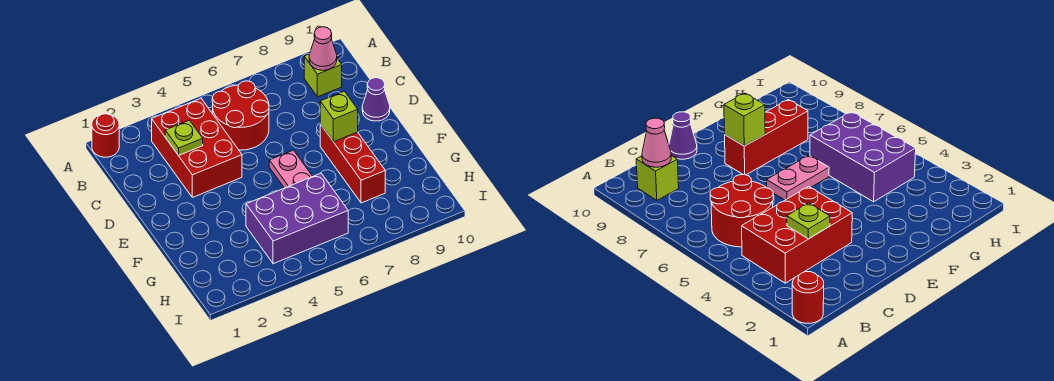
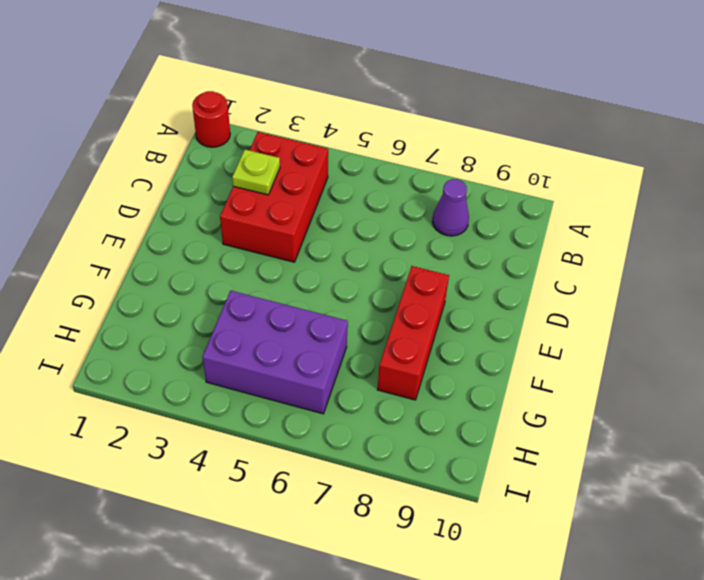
purple cone B8 level 1 -> purple cone D10 level 1
none -> red round brick B5:C6 level 1
none -> lime brick B9 level 1

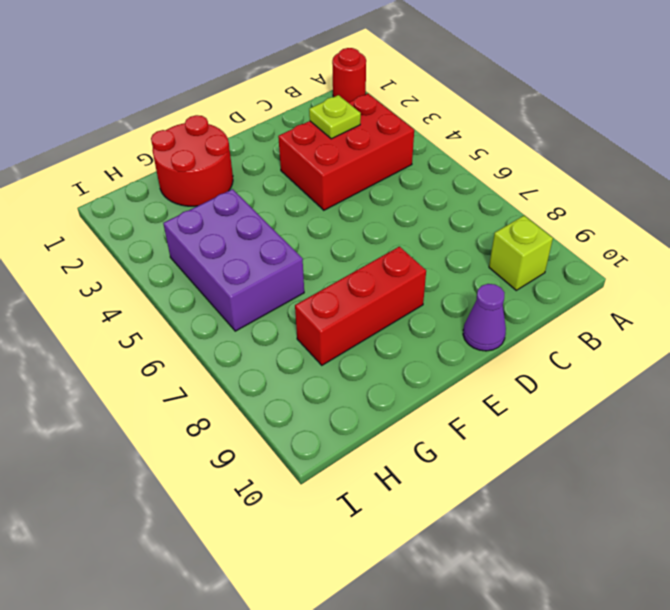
red round brick F1:G2 level 1 -> red round brick B5:C6 level 1
none -> pink plate E6:F6 level 1
none -> pink cone B9 level 2

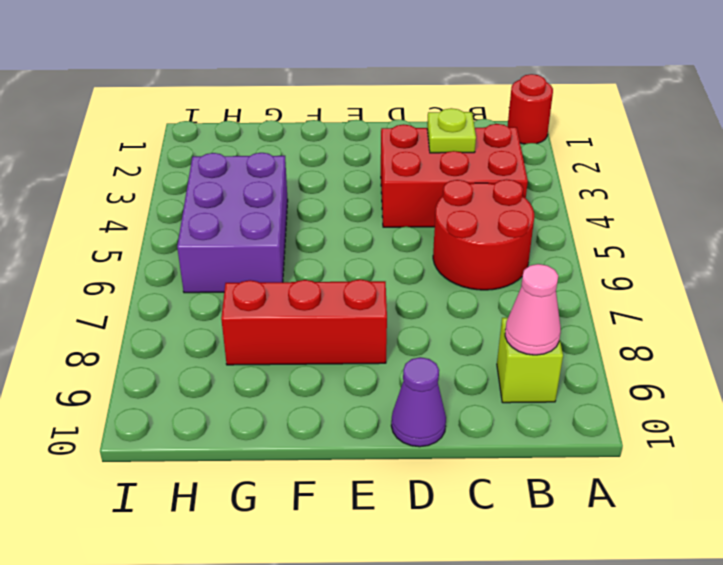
none -> pink plate E6:F6 level 1
none -> lime brick E8 level 2

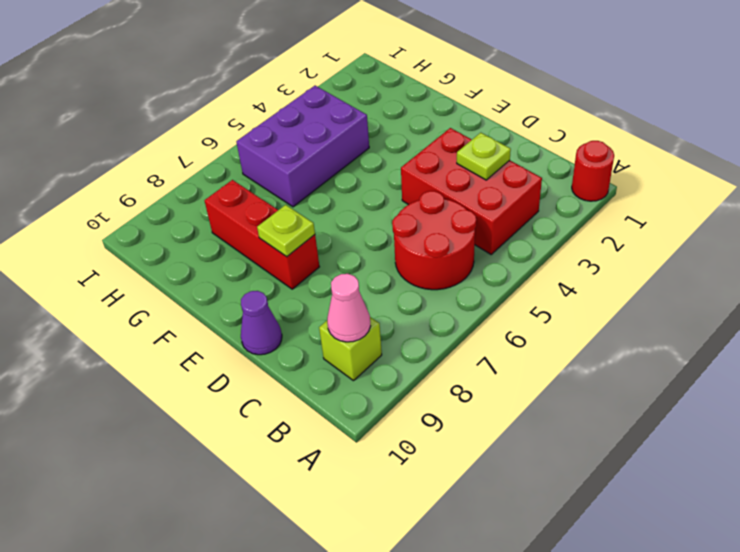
lime plate E8 level 2 -> lime brick E8 level 2
none -> pink plate E6:F6 level 1

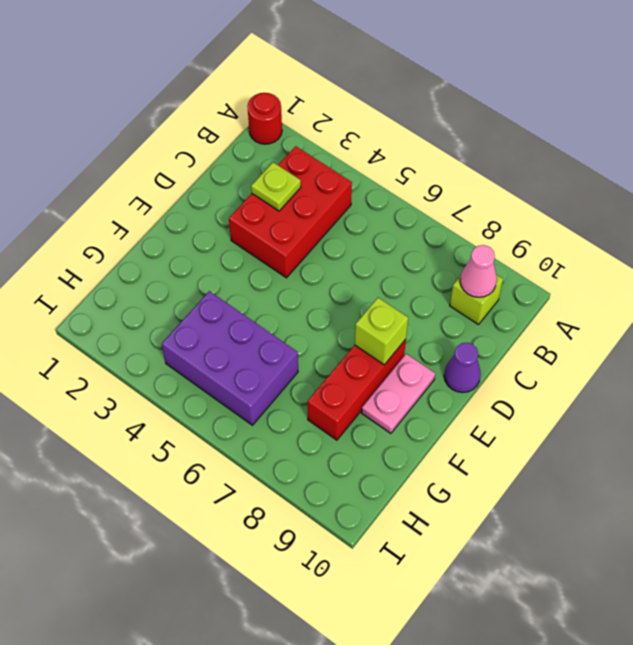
pink plate E9:F9 level 1 -> pink plate E6:F6 level 1
none -> red round brick B5:C6 level 1

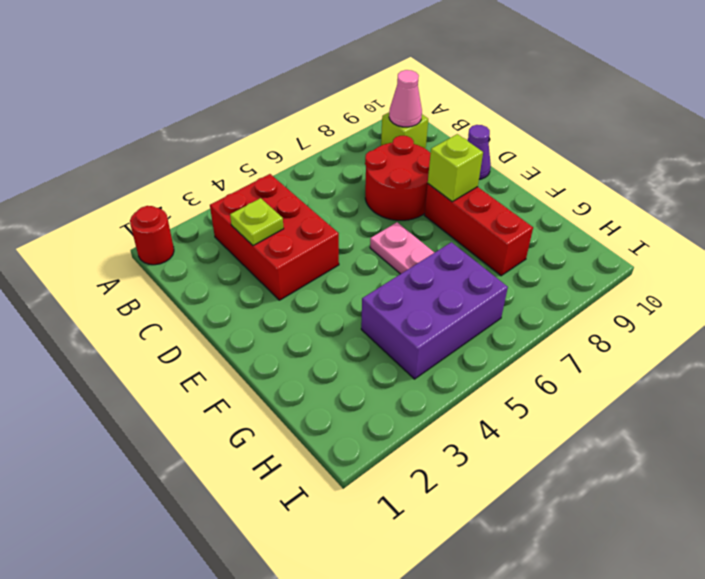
red round brick C7:D8 level 1 -> red round brick B5:C6 level 1

